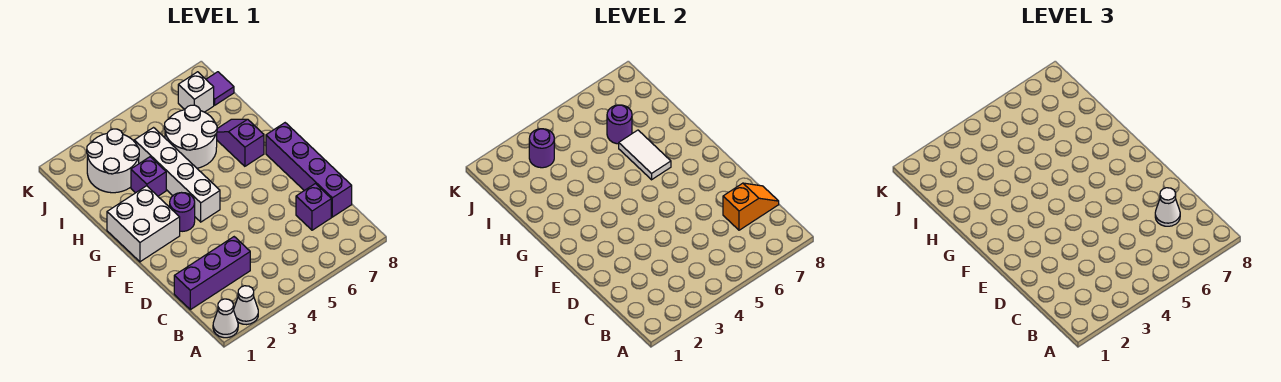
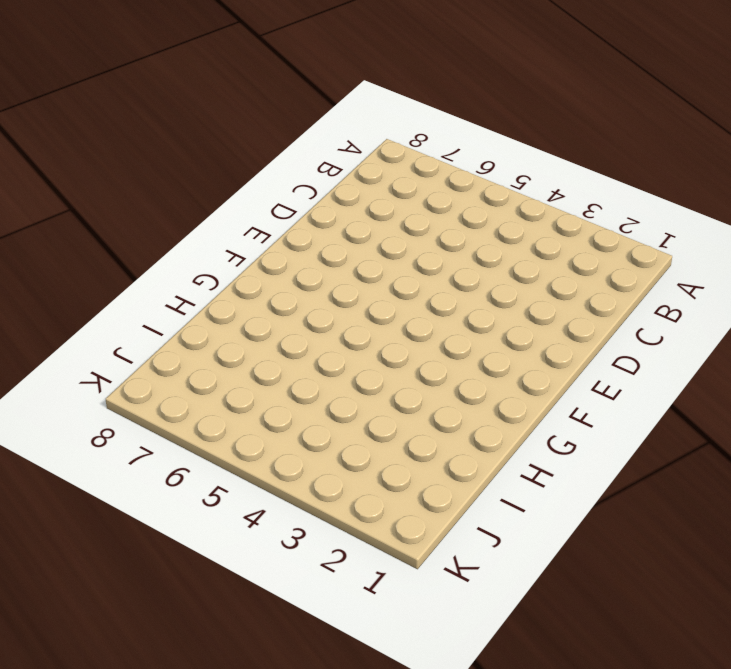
none -> white cone A1 level 1
none -> white cone A2 level 1
none -> purple brick C1:C3 level 1

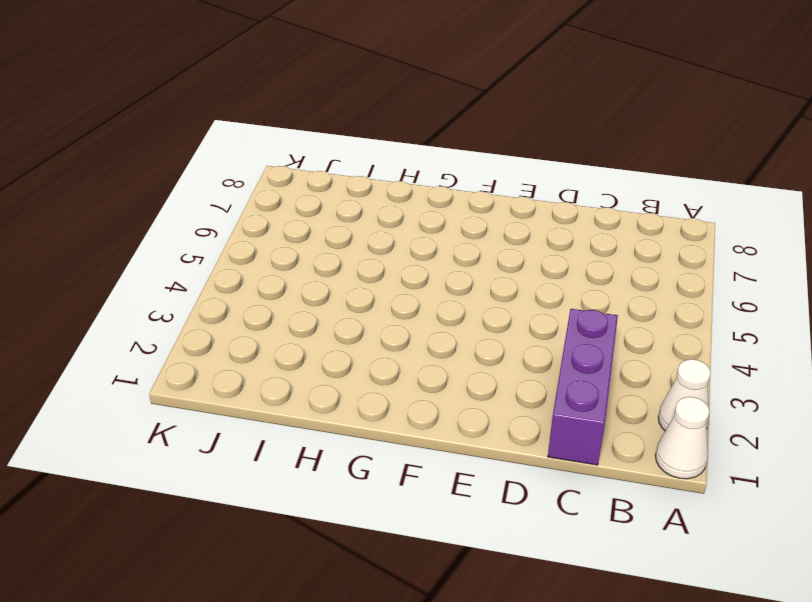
none -> purple brick C7 level 1
none -> purple brick C8:F8 level 1
none -> white brick F1:G2 level 1

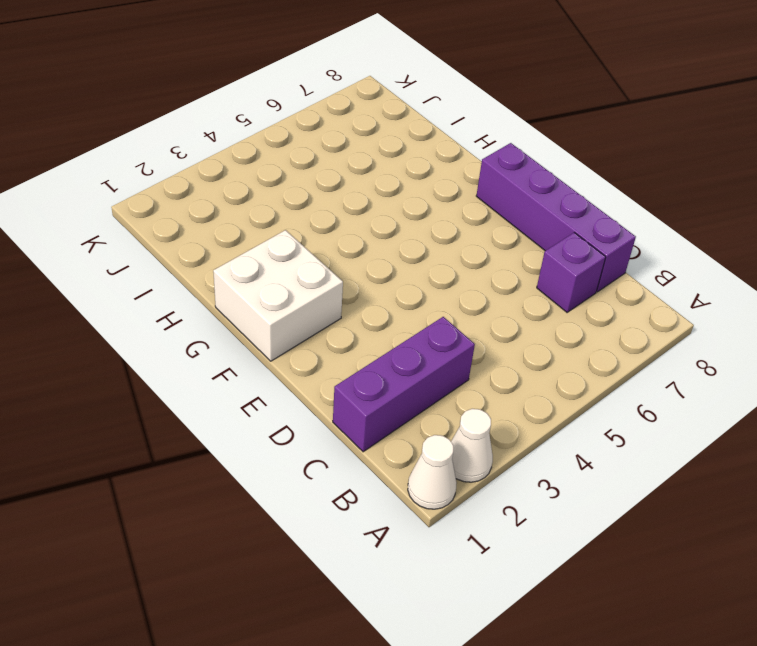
none -> purple round brick F3 level 1
none -> white brick F4:I4 level 1
none -> purple slope G7:H7 level 1 top G

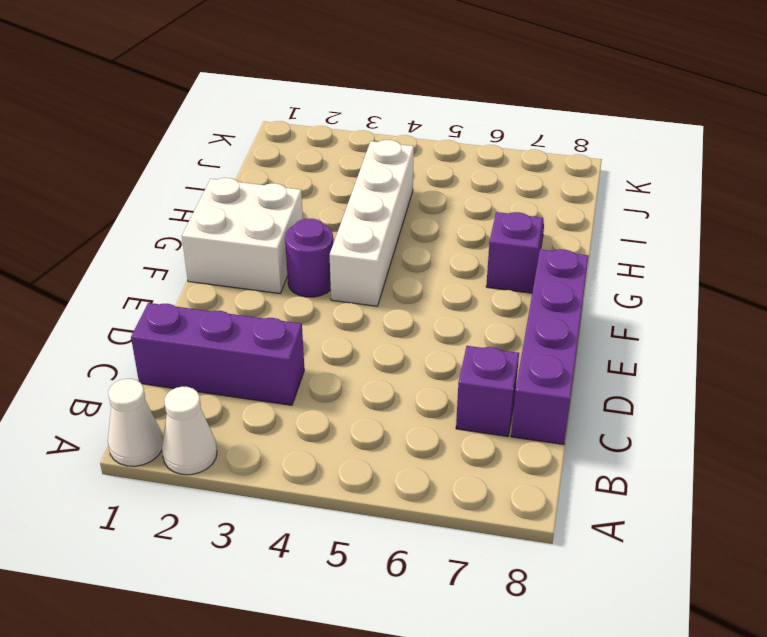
none -> purple brick H3 level 1
none -> white round brick H5:I6 level 1
none -> white round brick I2:J3 level 1

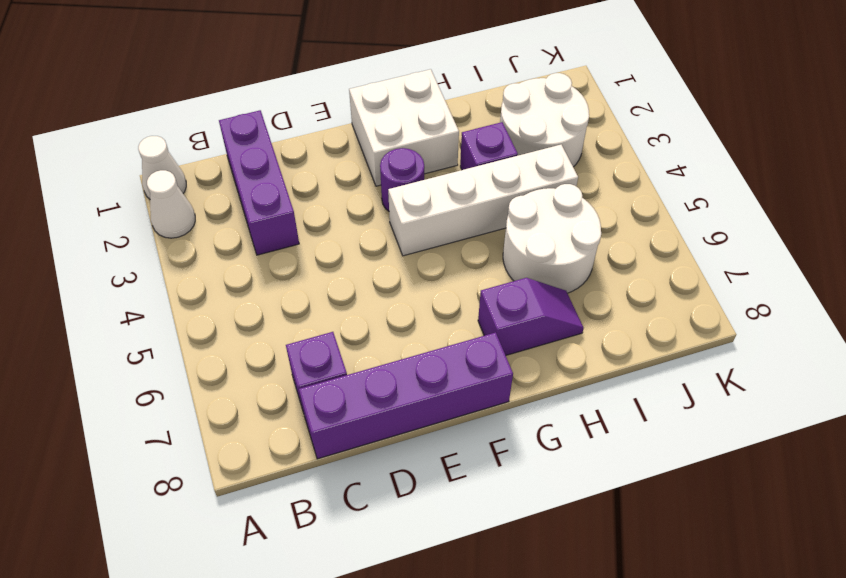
none -> white brick J7 level 1
none -> purple tile J8 level 1
none -> orange slope C7:C8 level 2 top 7

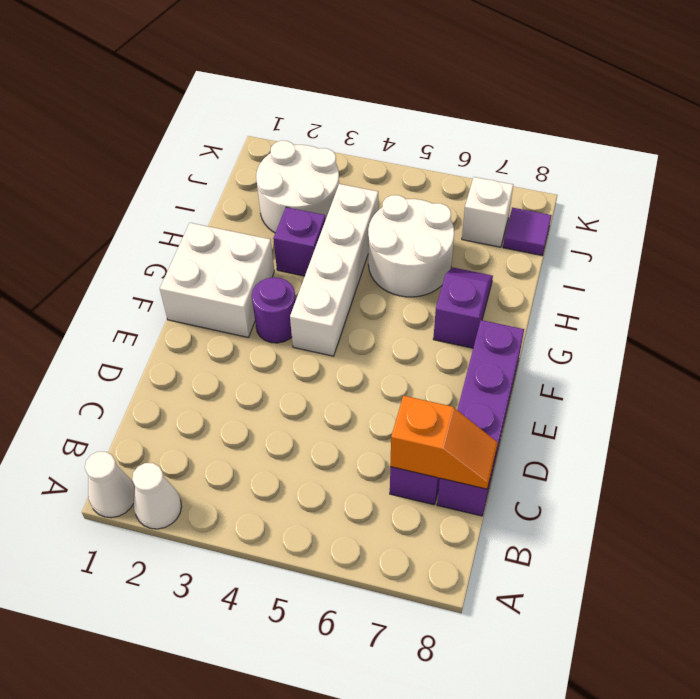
none -> purple brick C1:C3 level 1
none -> white tile G6:H6 level 2
none -> purple round brick I6 level 2

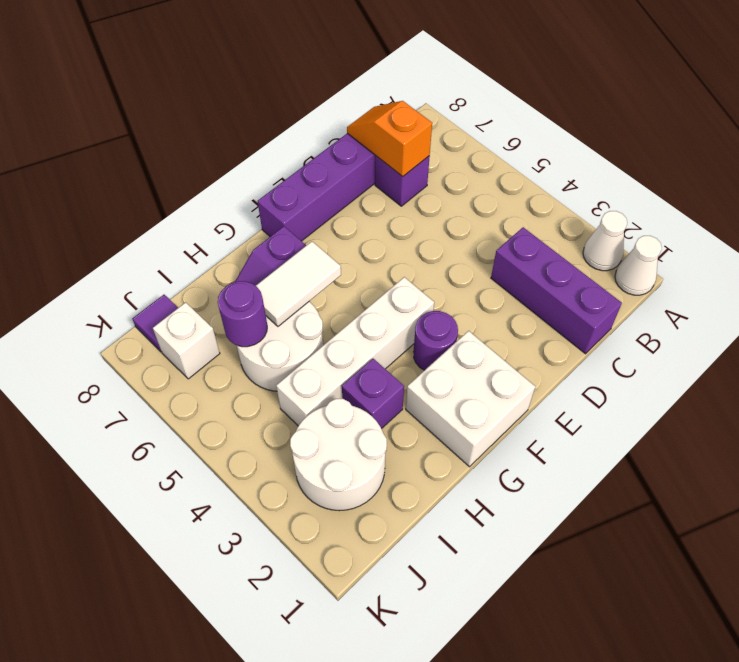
none -> purple round brick J3 level 2
none -> white cone C7 level 3

